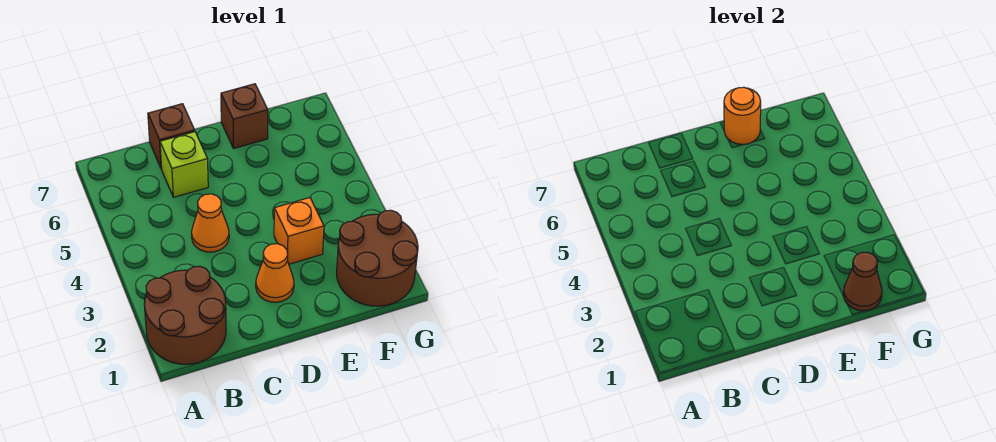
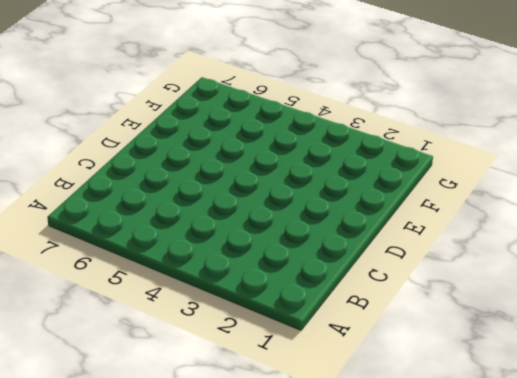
none -> brown round brick A1:B2 level 1
none -> orange cone C4 level 1

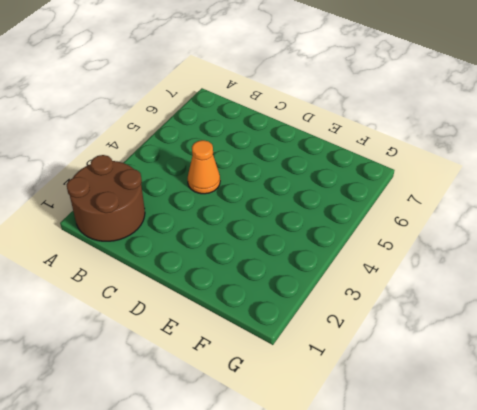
none -> lime brick C6 level 1
none -> brown brick C7 level 1

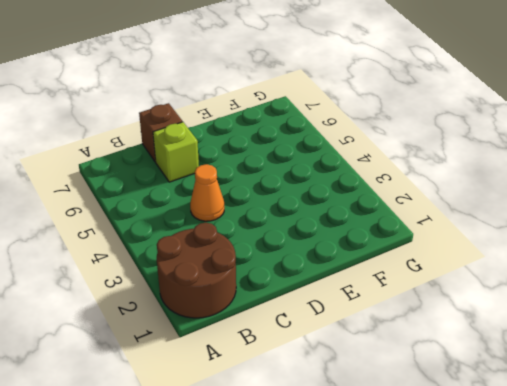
none -> orange cone D2 level 1
none -> orange brick E3 level 1

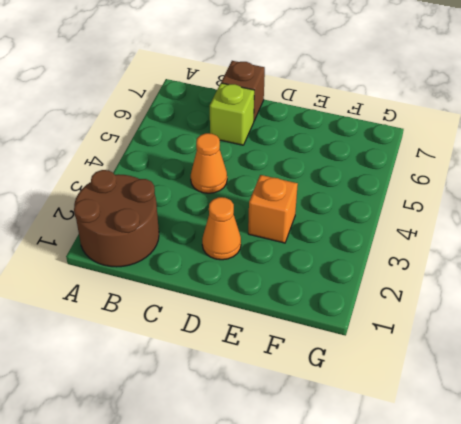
none -> brown brick E7 level 1
none -> brown round brick F1:G2 level 1

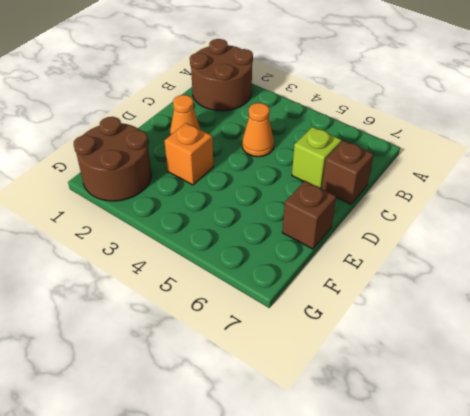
none -> orange round brick E7 level 2
none -> brown cone F1 level 2

